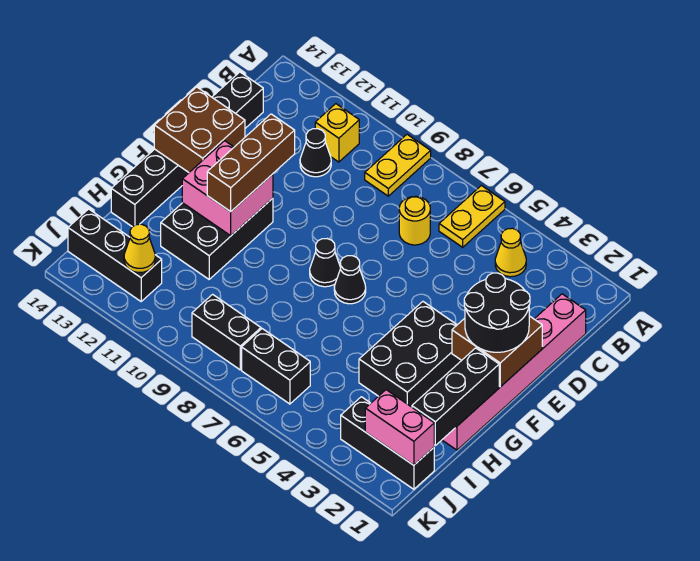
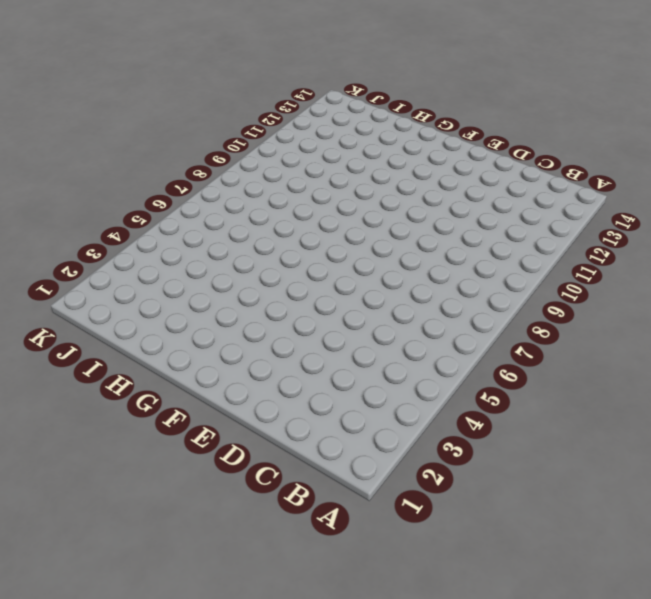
none -> yellow plate A6:B6 level 1
none -> yellow plate A9:B9 level 1
none -> yellow cone B4 level 1

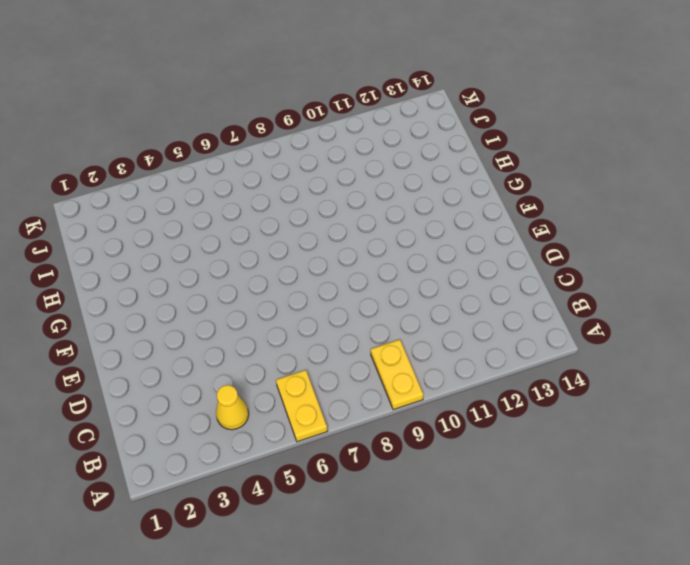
none -> yellow brick B11 level 1
none -> pink brick C1:H1 level 1
none -> yellow round brick C7 level 1

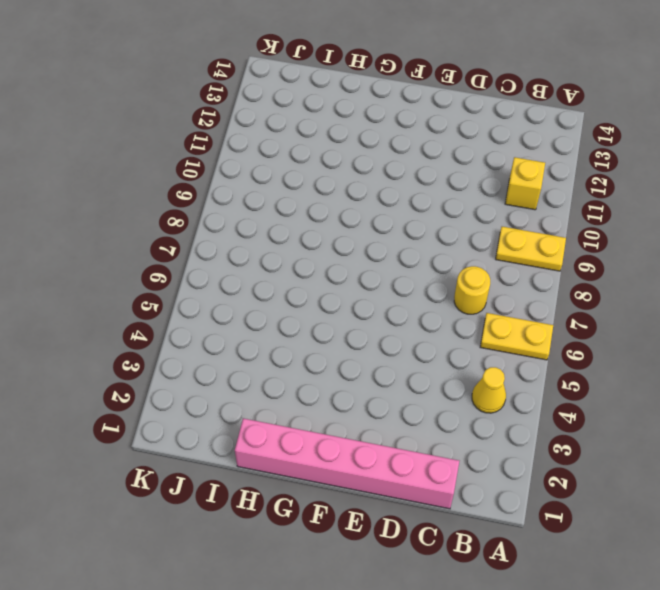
none -> black cone C11 level 1
none -> black brick C14:H14 level 1
none -> black brick F3:H4 level 1

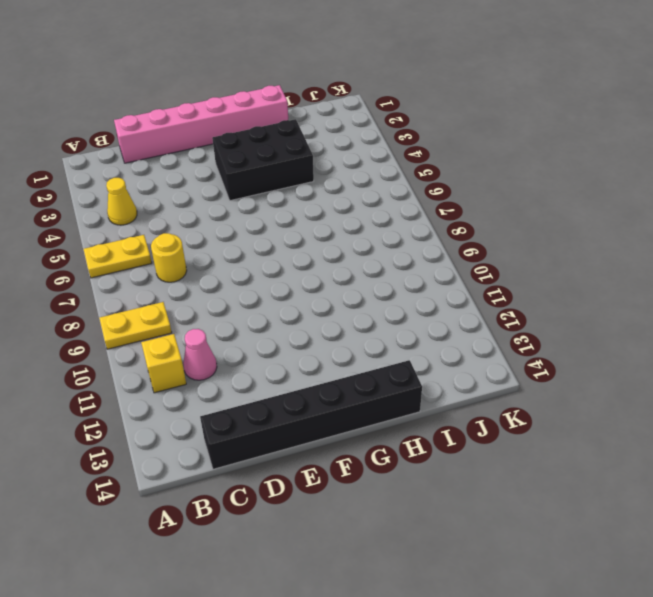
pink cone C11 level 1 -> black cone C11 level 1
none -> black cone F7 level 1
none -> black cone F8 level 1
none -> black brick F11:H12 level 1

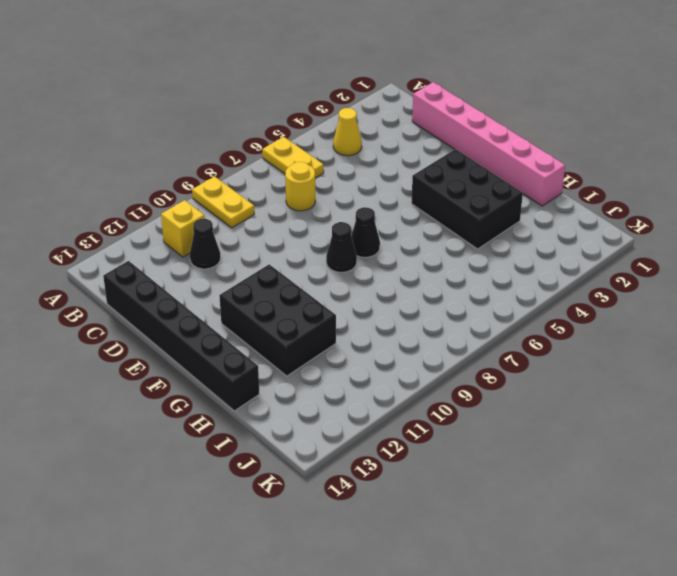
none -> black brick J1:J3 level 1
none -> black brick J6:J7 level 1
none -> black brick J8:J9 level 1

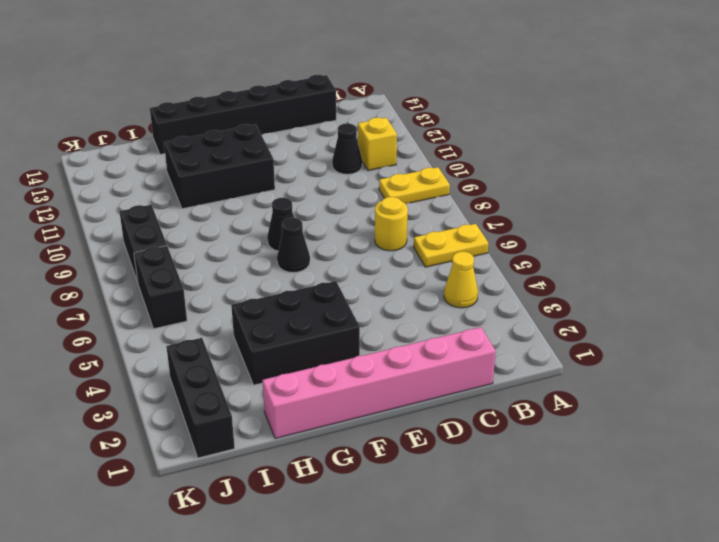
none -> black brick J12:J14 level 1
none -> brown brick E1:F2 level 2
none -> brown brick E13:F14 level 2

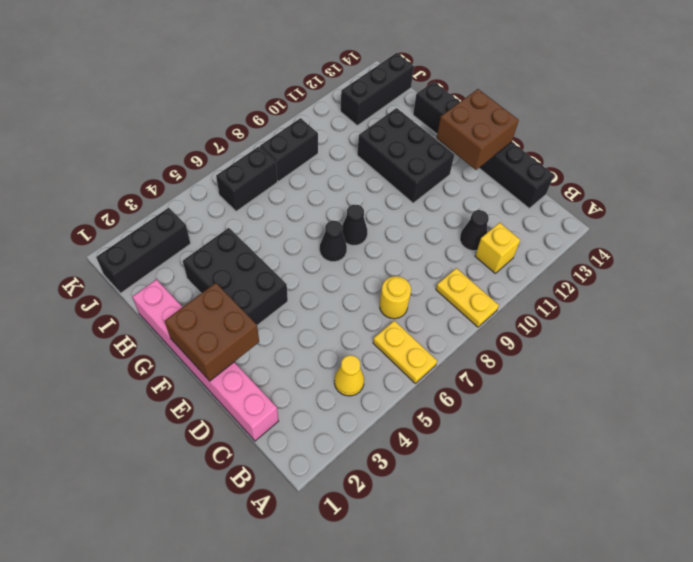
none -> pink brick F11:G12 level 2
none -> black brick G1:I1 level 2
none -> pink brick J1:J2 level 2

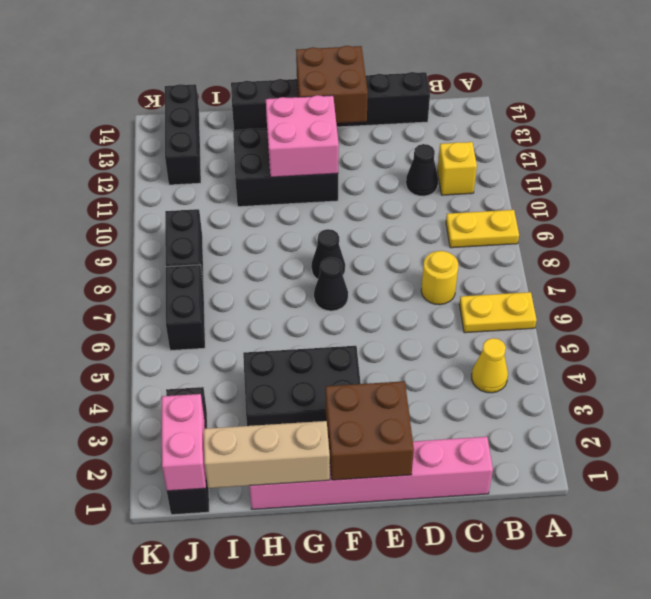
tan brick G1:I1 level 2 -> black brick G1:I1 level 2
none -> yellow cone J12 level 2
none -> black round brick E1:F2 level 3
none -> brown brick E11:G11 level 3

